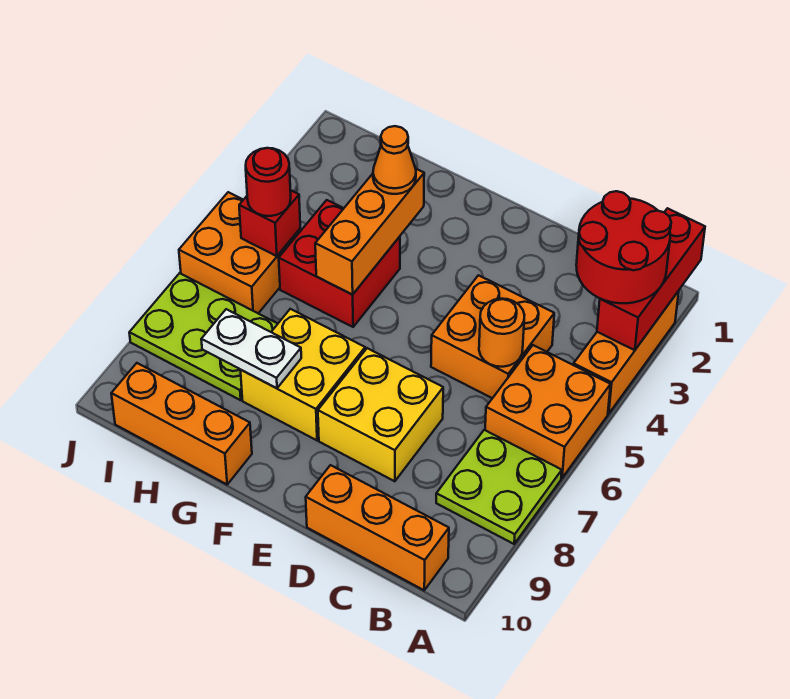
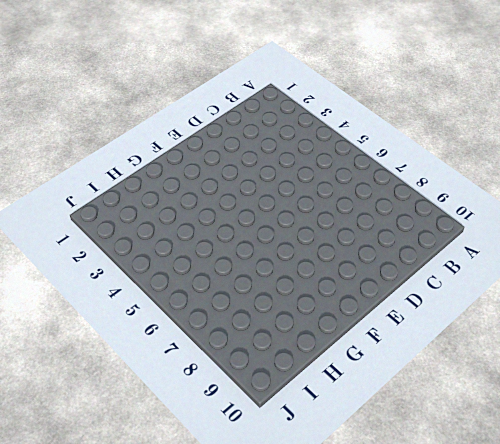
none -> orange brick A2:A4 level 1
none -> orange brick A5:B6 level 1
none -> lime plate A7:B8 level 1

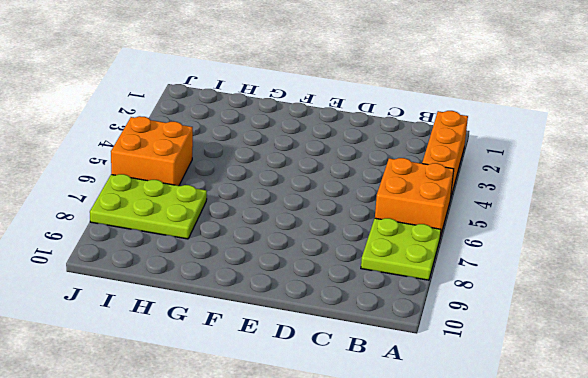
none -> orange brick B10:D10 level 1
none -> orange brick C4:D5 level 1
none -> yellow brick D7:E8 level 1

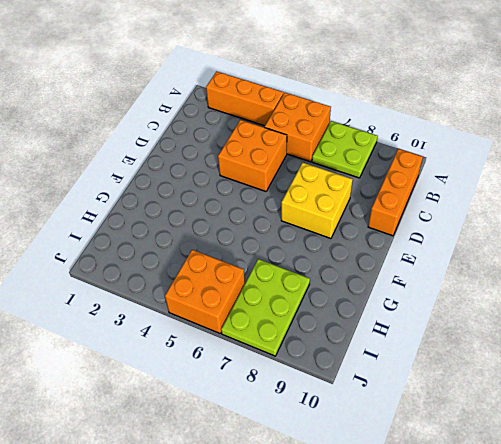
none -> yellow brick F7:G8 level 1
none -> red brick G4:H5 level 1
none -> orange brick G10:I10 level 1

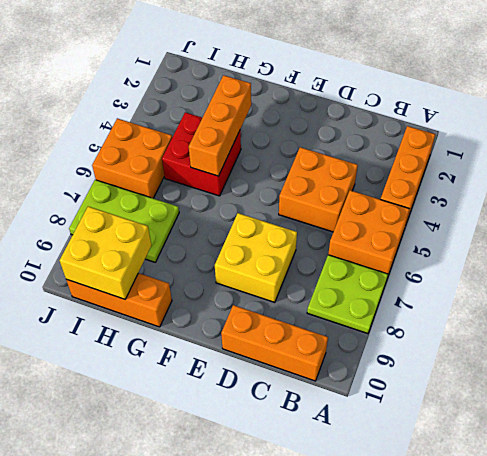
yellow brick H9:I10 level 2 -> yellow brick F7:G8 level 1
none -> red brick A1:A3 level 2
none -> orange round brick C5 level 2
none -> white plate G8:H8 level 2

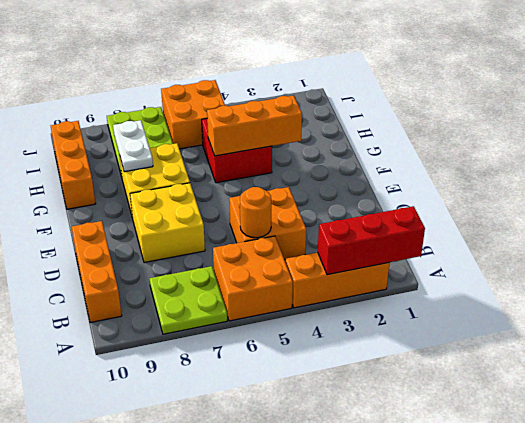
none -> red brick I5 level 2
none -> red round brick A2:B3 level 3
none -> orange cone G3 level 3

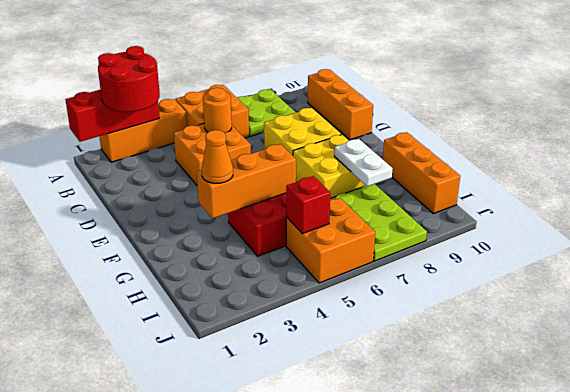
none -> red round brick I5 level 3

